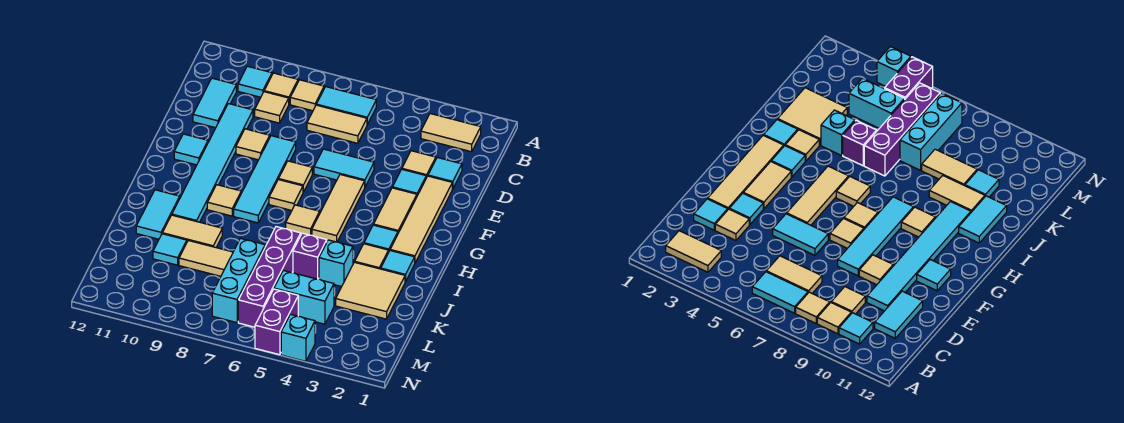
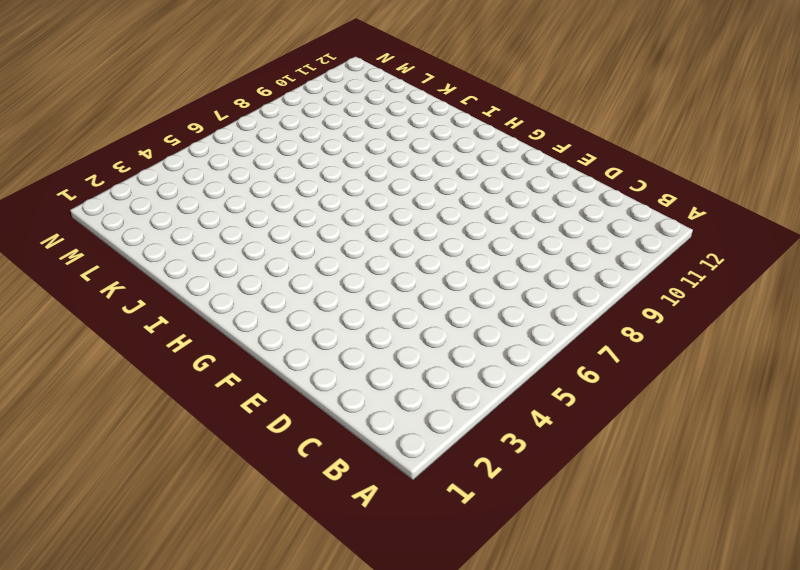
none -> tan tile B2:B3 level 1
none -> cyan tile B6:B7 level 1
none -> tan tile B8 level 1
none -> tan tile B9 level 1

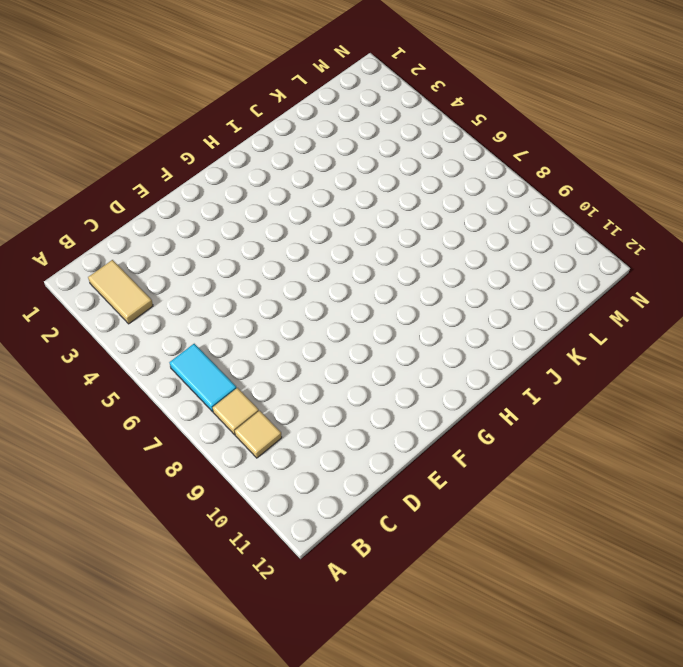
none -> cyan tile B10 level 1
none -> tan tile C6:C7 level 1
none -> tan tile C9 level 1
none -> cyan tile C11:D11 level 1

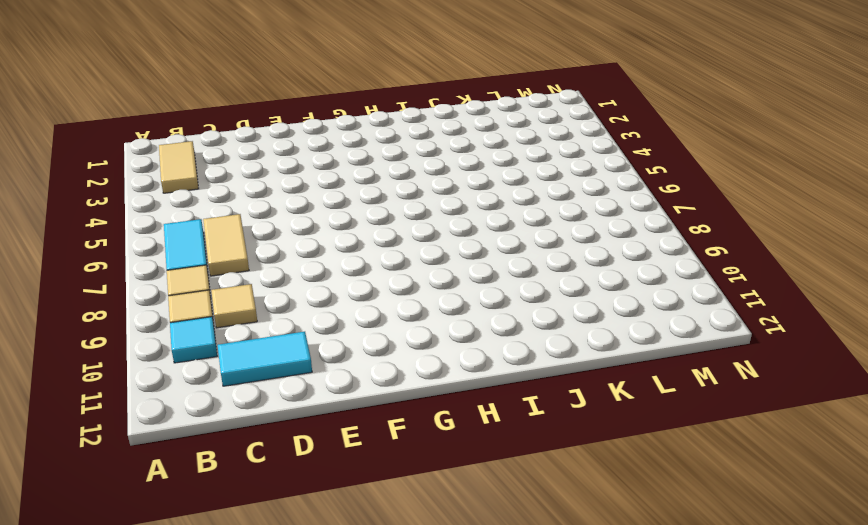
none -> cyan tile D2 level 1
none -> tan tile D3 level 1
none -> cyan tile D10:I10 level 1
none -> tan tile E2:H2 level 1

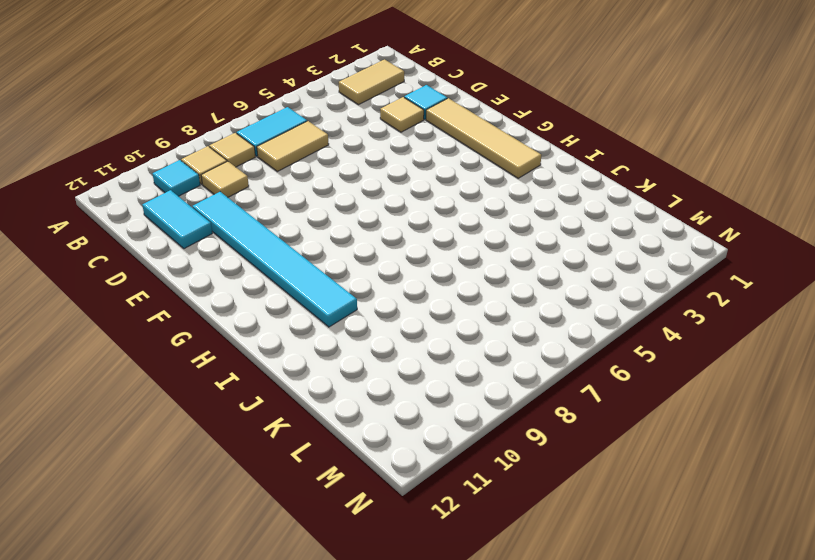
none -> cyan tile E3 level 1
none -> cyan tile E5:E6 level 1
none -> cyan tile E8:H8 level 1
none -> tan tile E9 level 1

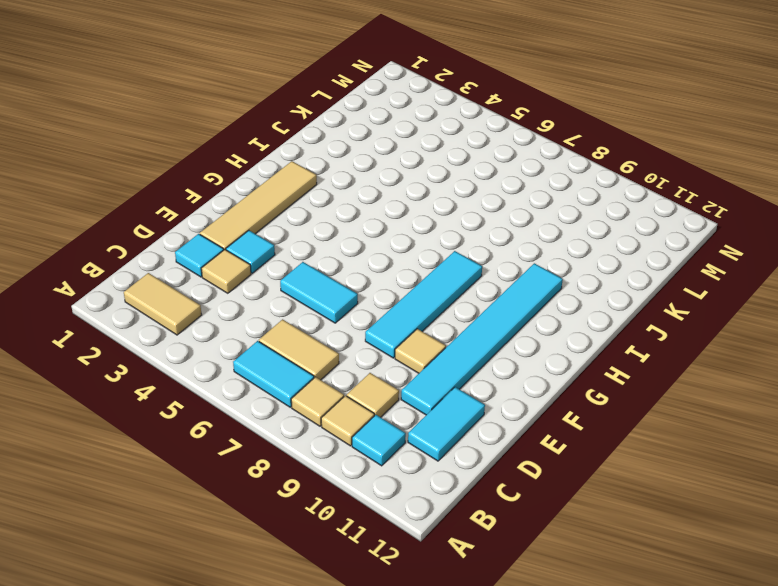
none -> tan tile F3:G3 level 1
none -> tan tile F5:H5 level 1
none -> tan tile F7 level 1
none -> cyan tile F11 level 1

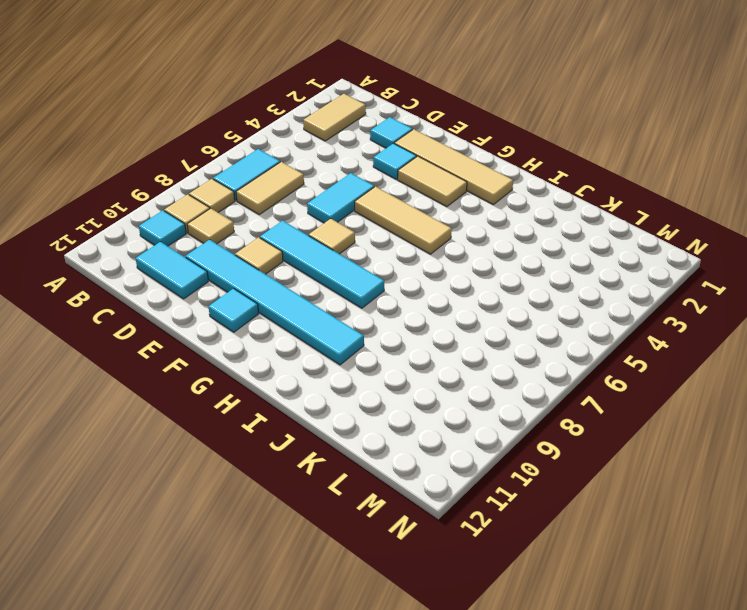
none -> tan tile D3 level 1
none -> tan tile G7 level 1
none -> cyan tile H3 level 1
none -> tan tile H6 level 1

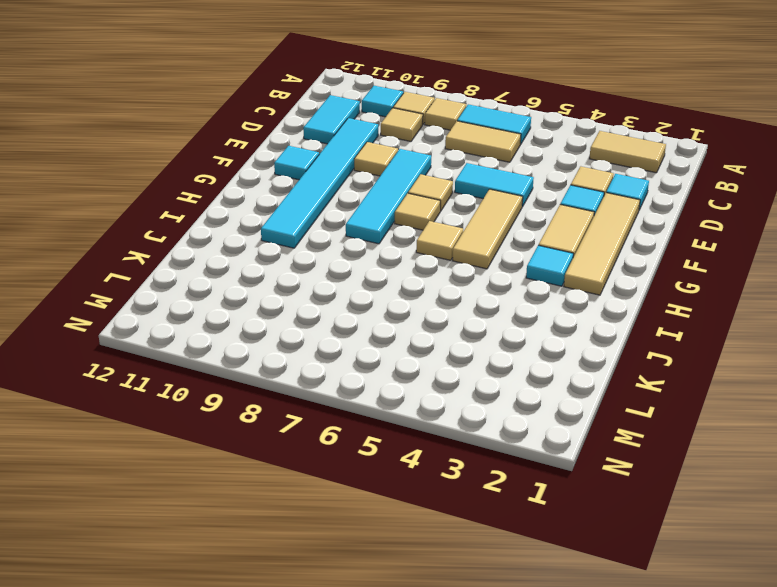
none -> tan tile H9 level 1
none -> cyan tile I2 level 1
none -> tan tile I3 level 1
none -> cyan tile I11:J11 level 1

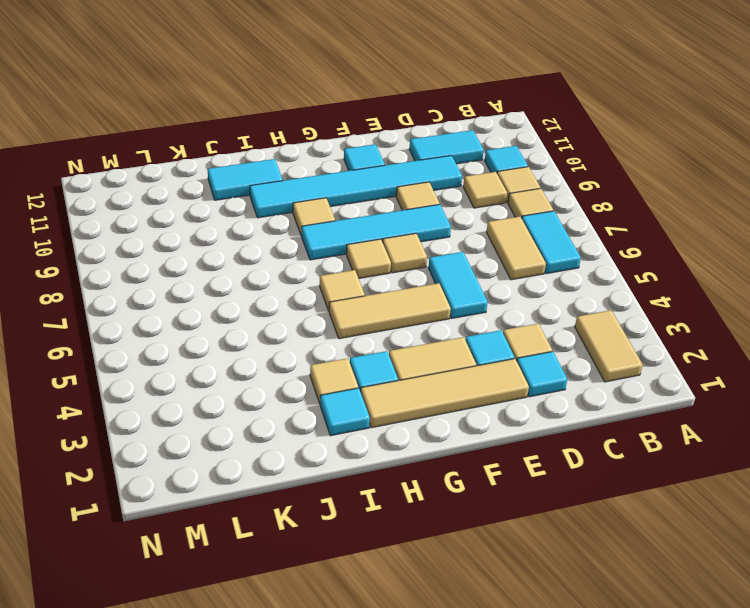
none -> tan tile J2:K3 level 1
none -> cyan brick J4 level 1
none -> purple brick J5 level 1
none -> purple brick J6:M6 level 1

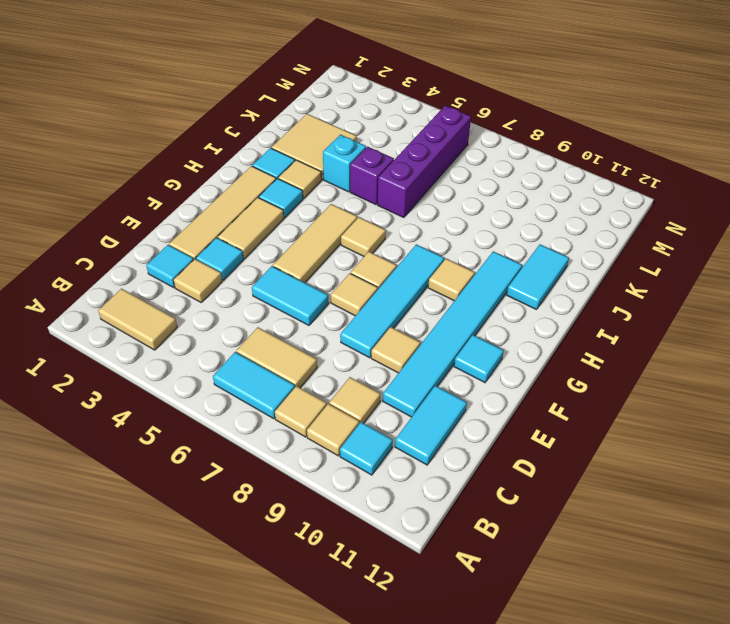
none -> tan tile J9:J10 level 1
none -> cyan brick K7:M7 level 1
none -> tan tile K8:K9 level 1
none -> cyan tile K10 level 1

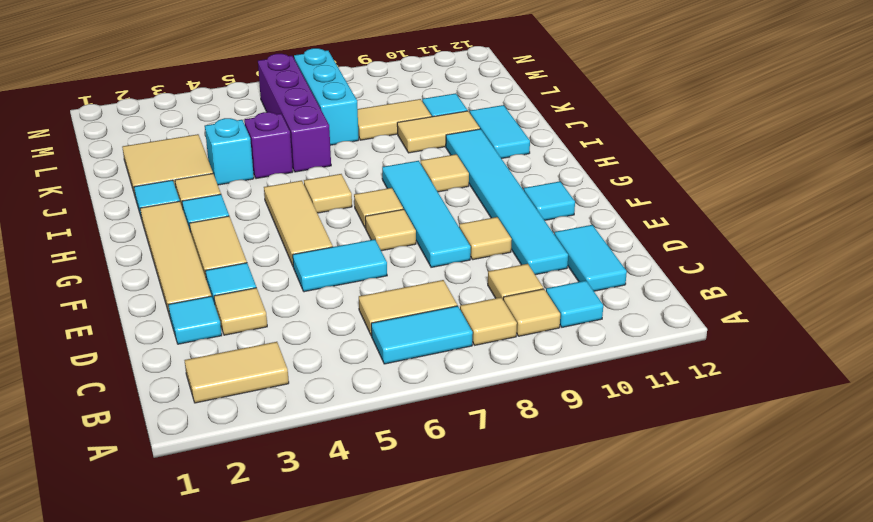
none -> cyan brick L4:L5 level 1
none -> purple brick M5:N5 level 1
none -> cyan brick N4 level 1

